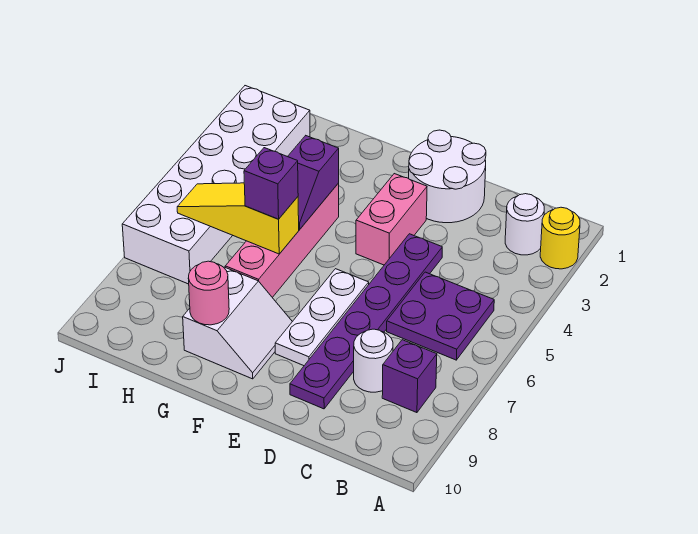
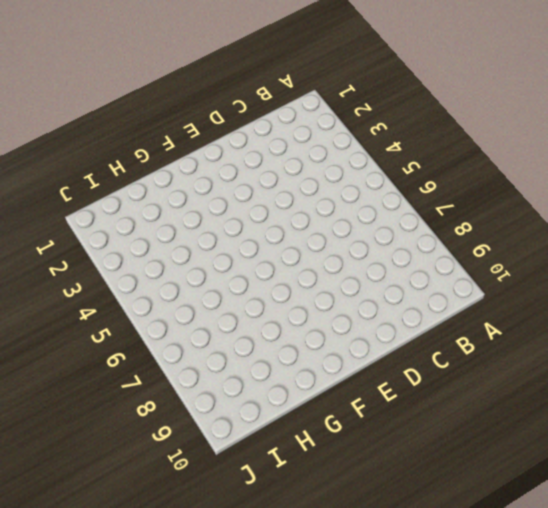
none -> yellow round brick A2 level 1
none -> white round brick B2 level 1
none -> purple plate B5:C6 level 1

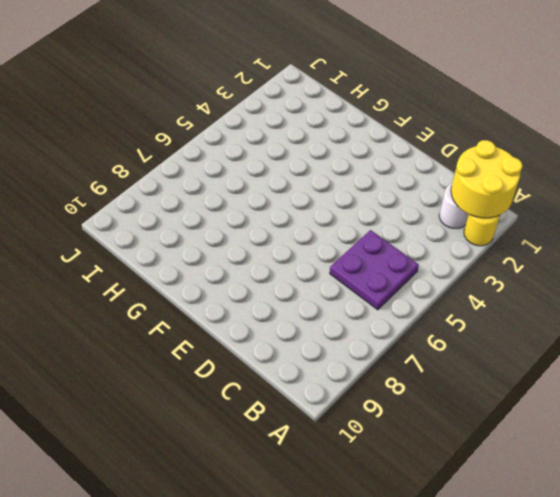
yellow round brick A1:B2 level 2 -> none
none -> purple brick B8 level 1
none -> white round brick C8 level 1
none -> white round brick D1:E2 level 1

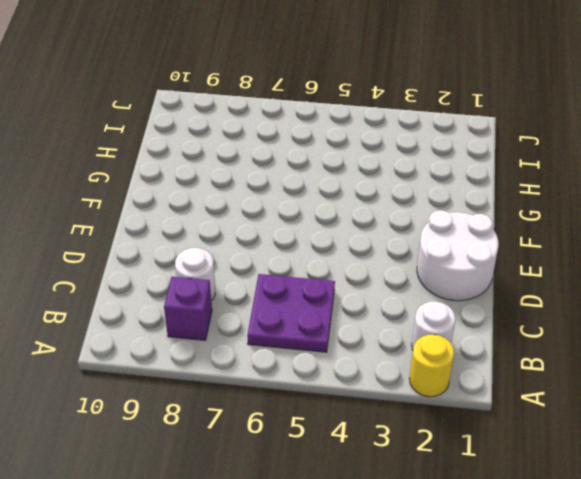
none -> purple plate D4:D9 level 1
none -> pink brick E3:E4 level 1
none -> white plate E6:E8 level 1

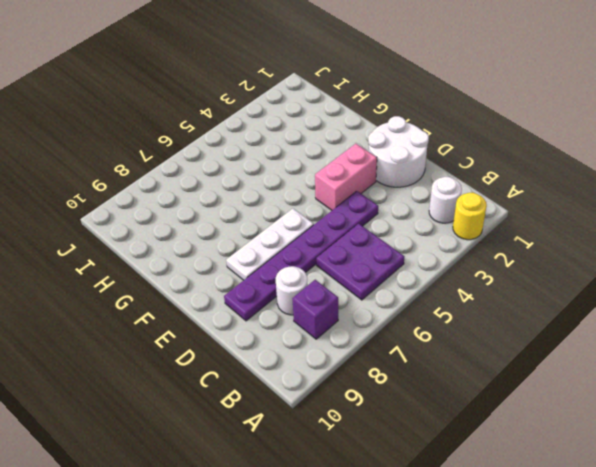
none -> white slope F8:G9 level 1 top G
none -> pink brick G4:G7 level 1
none -> white brick I2:J7 level 1

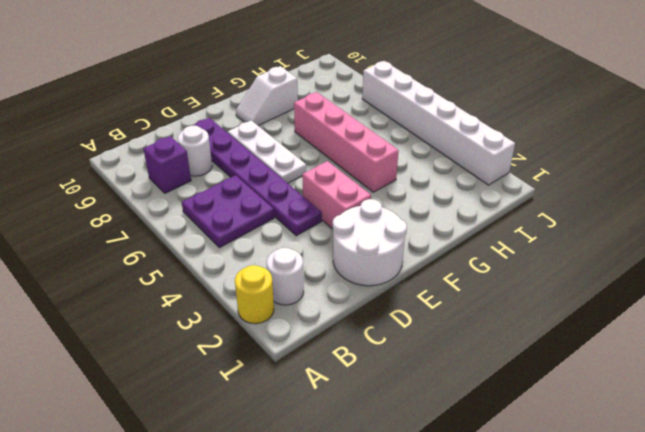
white slope F9:G9 level 1 top G -> white slope F8:G9 level 1 top G
white brick J2:J7 level 1 -> white brick I2:J7 level 1
none -> purple slope G4:G5 level 2 top 4
none -> yellow slope G6:I6 level 2 top G
none -> pink round brick G9 level 2

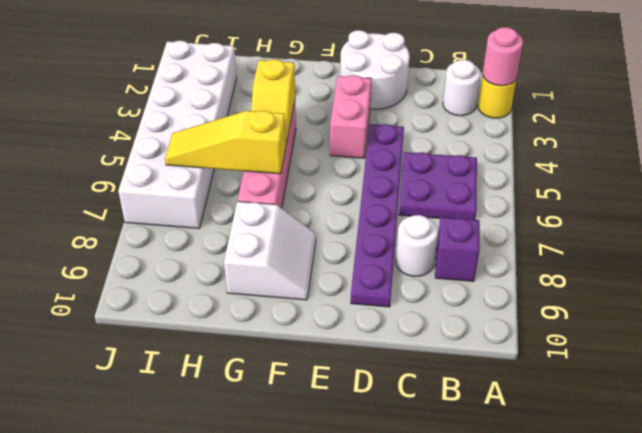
pink round brick A2 level 2 -> pink round brick G9 level 2
yellow slope G4:G5 level 2 top 4 -> purple slope G4:G5 level 2 top 4
none -> white plate E6:E8 level 1
none -> purple brick G6 level 3

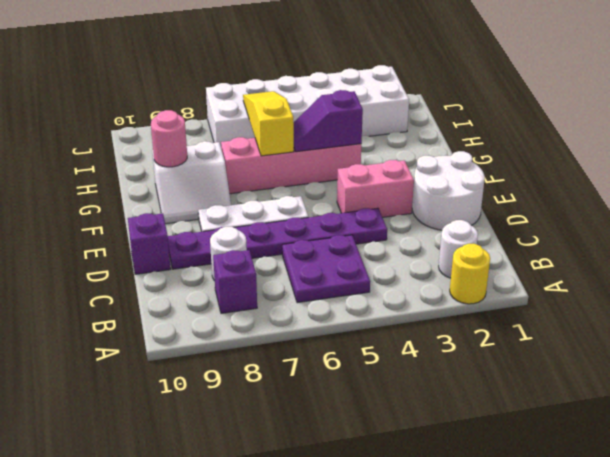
purple brick D10 level 1 -> purple brick G6 level 3

